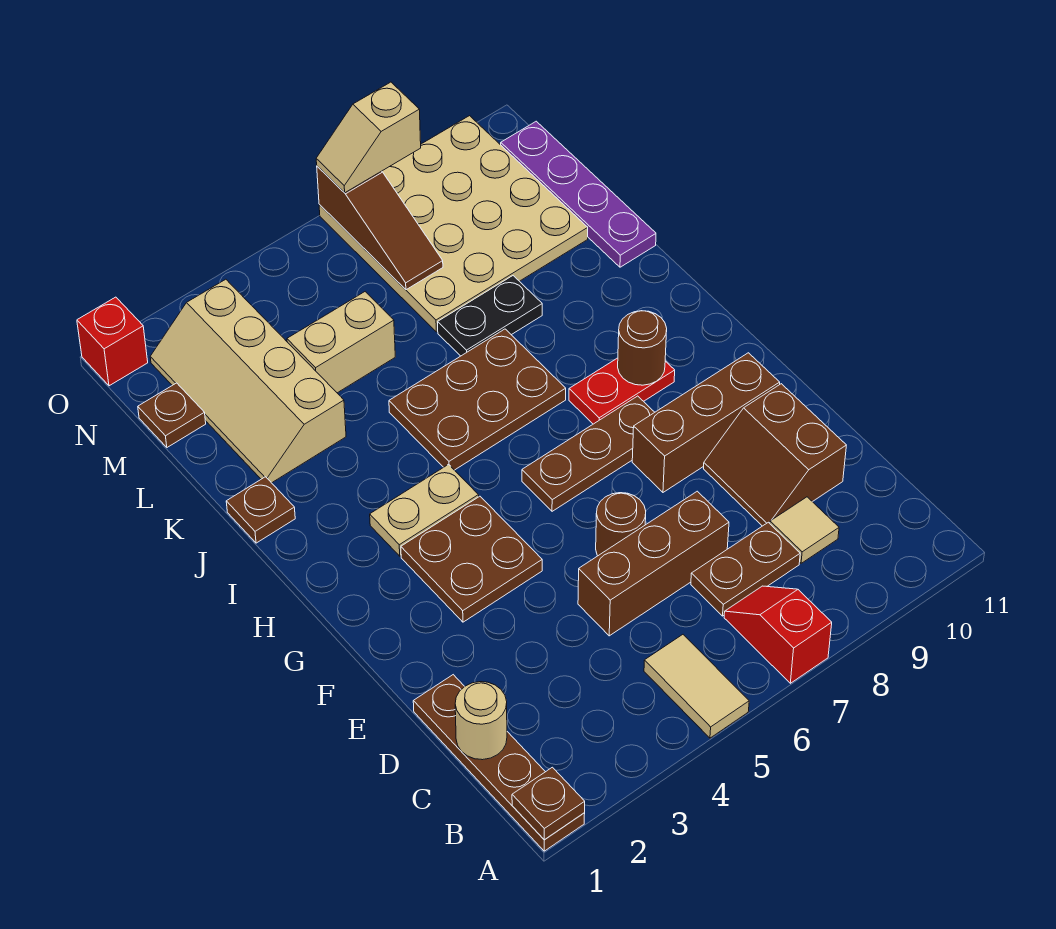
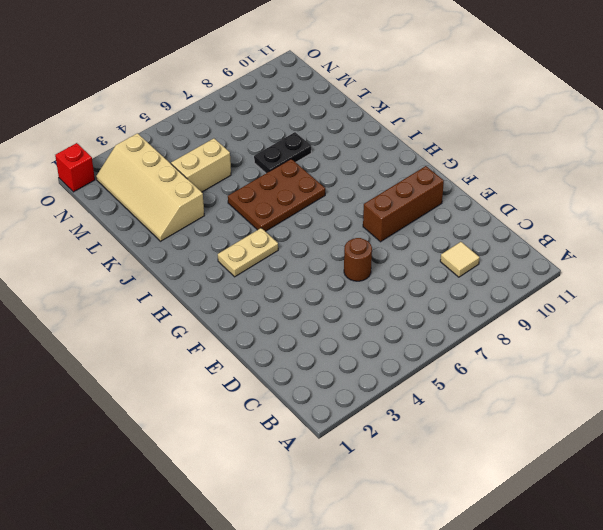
none -> brown plate A1:D1 level 1
none -> tan tile A5:B5 level 1
none -> red slope A7:B7 level 1 top A

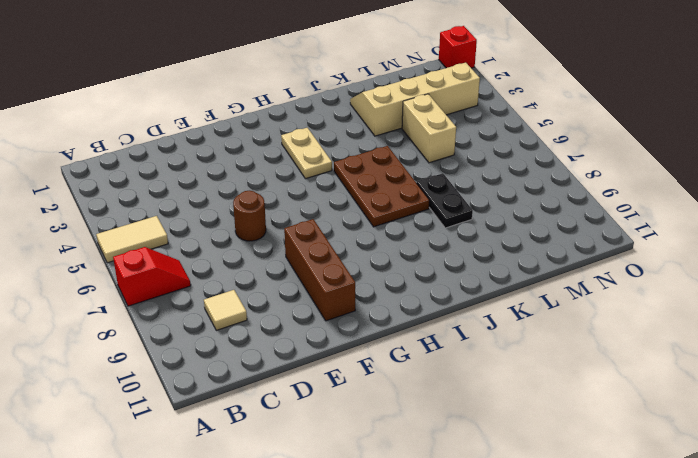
none -> brown plate A1:D1 level 1
none -> brown plate C7:C8 level 1
none -> brown brick D5:D7 level 1

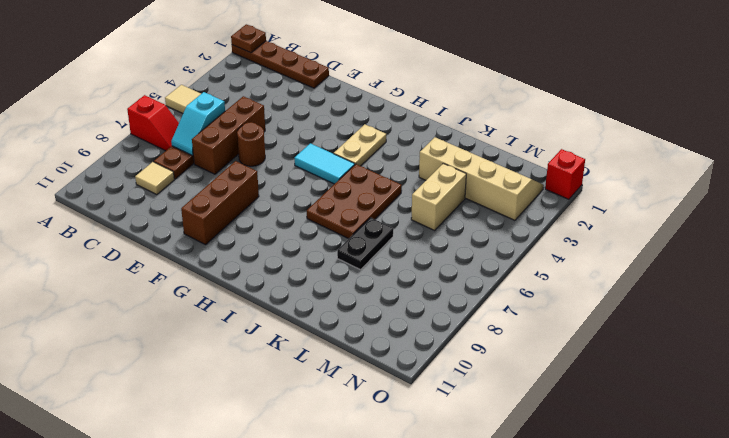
cyan slope C6:C7 level 2 top 6 -> none
cyan tile G5:H5 level 1 -> none
none -> brown slope D9:E10 level 1 top 10
none -> brown plate F3:G4 level 1
none -> brown plate G6:G8 level 1

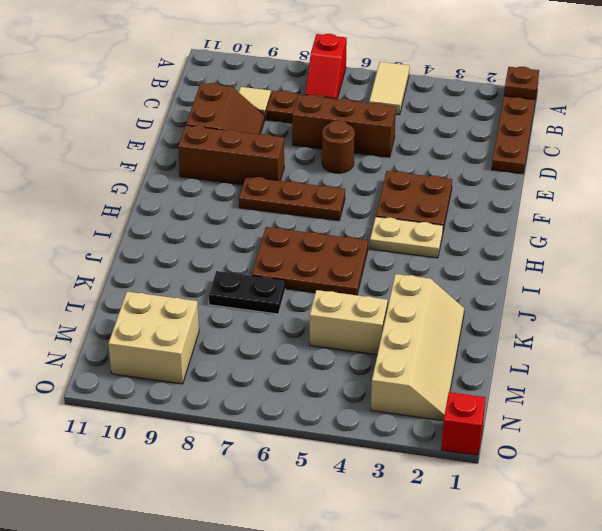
tan brick M9:N10 level 1 -> tan plate L7:O10 level 1
none -> red plate H8:H9 level 1
none -> brown plate J1 level 1
none -> purple plate K11:N11 level 1

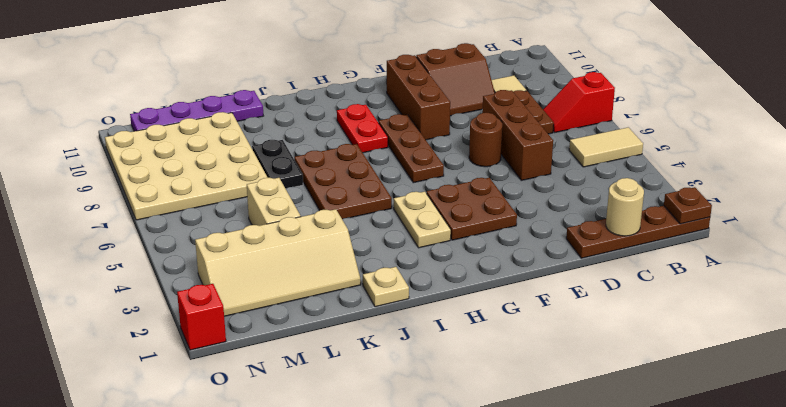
tan plate J1 level 1 -> brown plate J1 level 1
none -> brown plate M1 level 1
none -> brown round brick H9 level 2
none -> brown slope M7:O7 level 2 top O

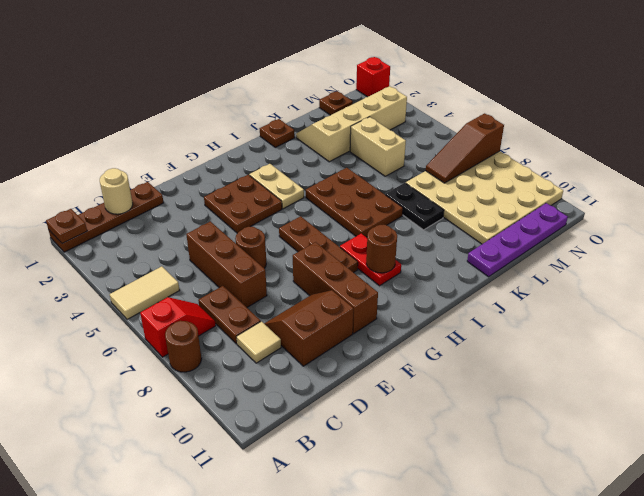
brown round brick A8 level 1 -> none
none -> tan slope O7:O8 level 3 top 8

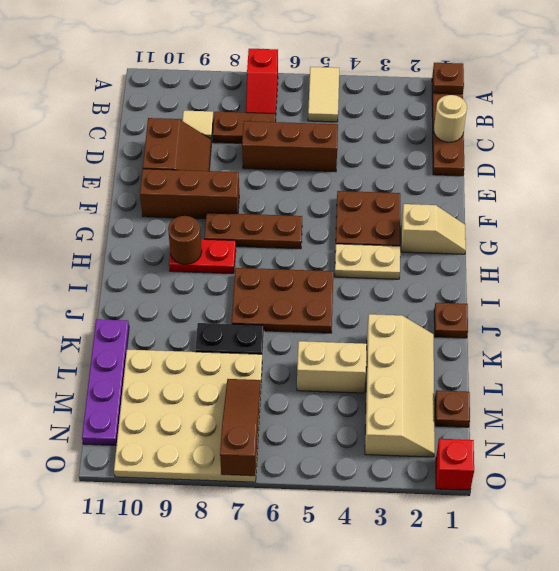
tan slope G1:G2 level 1 top 2 -> tan slope O7:O8 level 3 top 8
none -> brown round brick E6 level 1

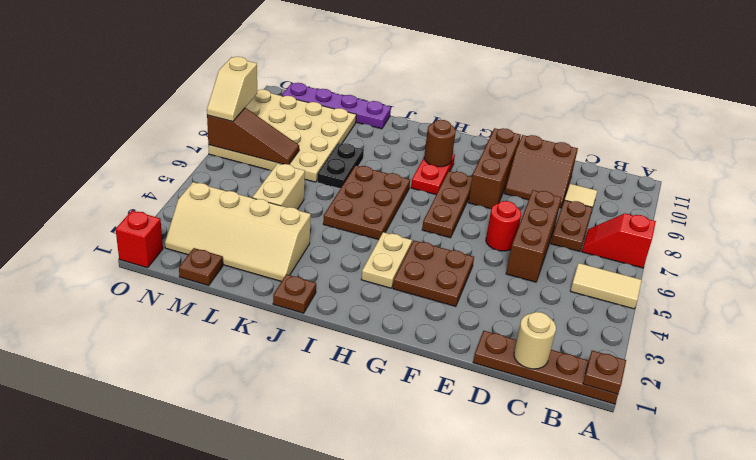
red round brick E6 level 1 -> brown round brick E6 level 1

